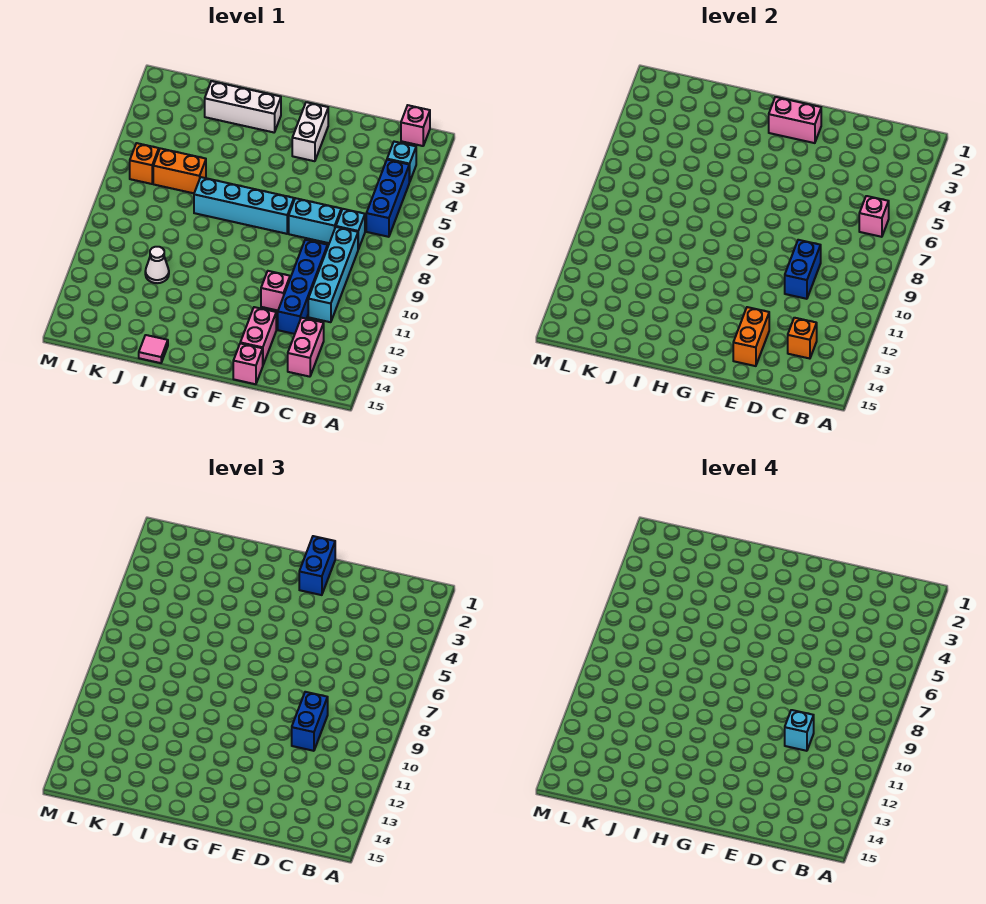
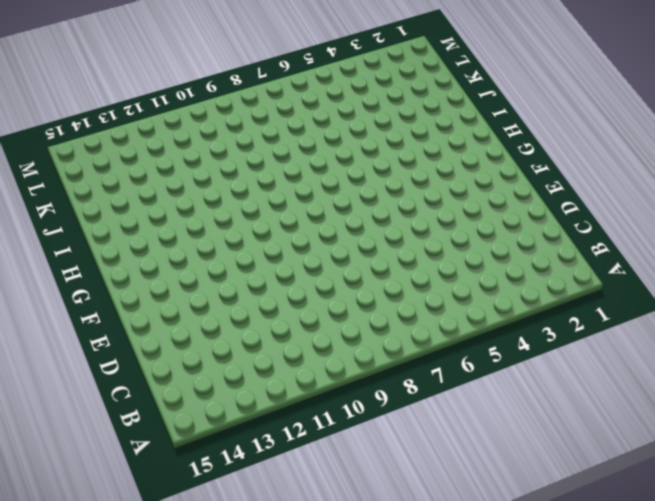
none -> pink brick B1 level 1
none -> cyan brick B3 level 1
none -> blue brick B4:B6 level 1

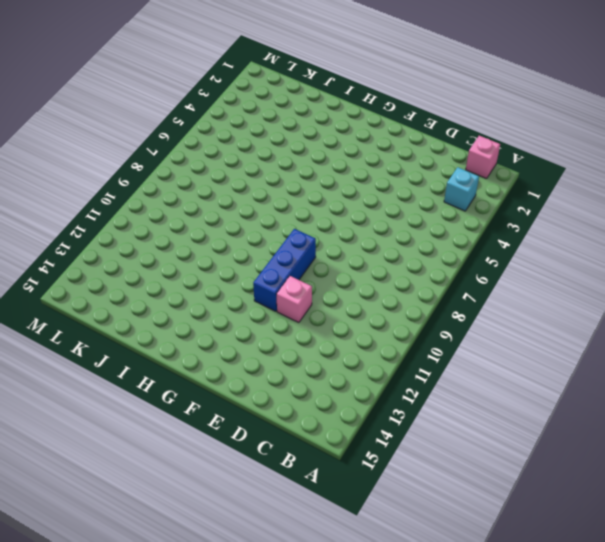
blue brick F9:F11 level 1 -> blue brick B4:B6 level 1
none -> cyan brick C7 level 1
none -> cyan brick C8:C11 level 1
none -> pink brick C13:C14 level 1

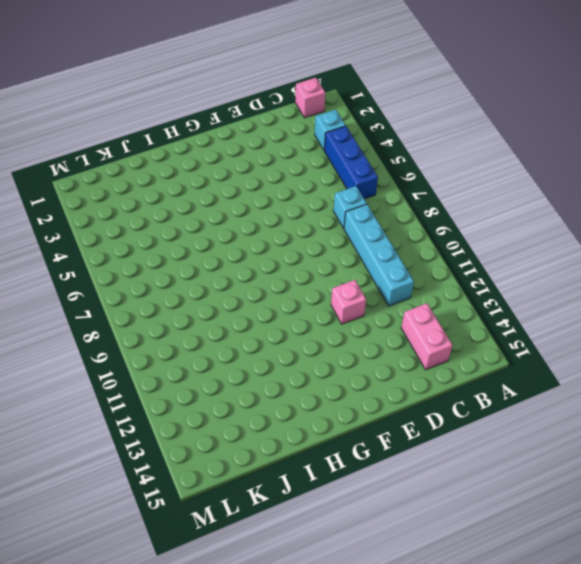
none -> cyan brick D7:E7 level 1
none -> blue brick D9:D12 level 1
none -> pink brick E13:E14 level 1

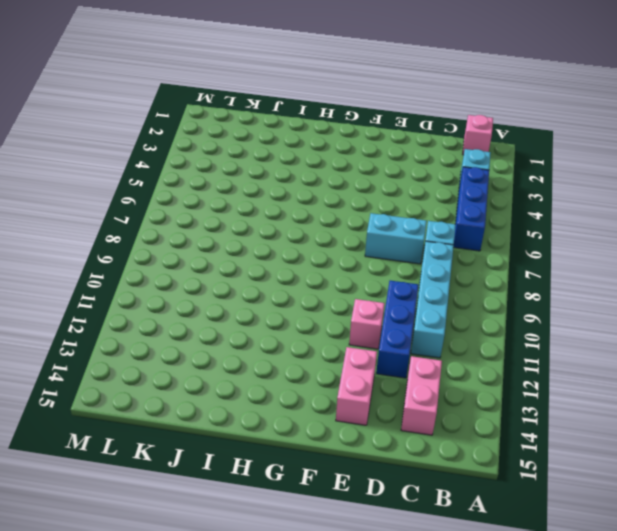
blue brick D10:D12 level 1 -> blue brick D9:D12 level 1
none -> pink brick E15 level 1
none -> white brick F2:F3 level 1
none -> cyan brick F7:I7 level 1

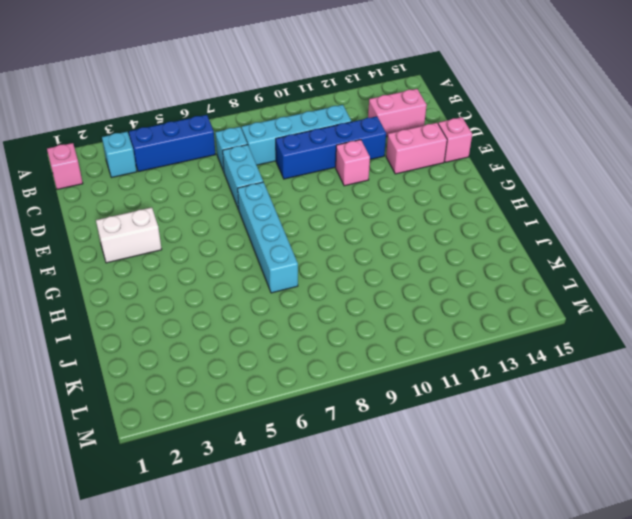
none -> white brick H2:J2 level 1
none -> pink tile I15 level 1
none -> orange brick J6:K6 level 1

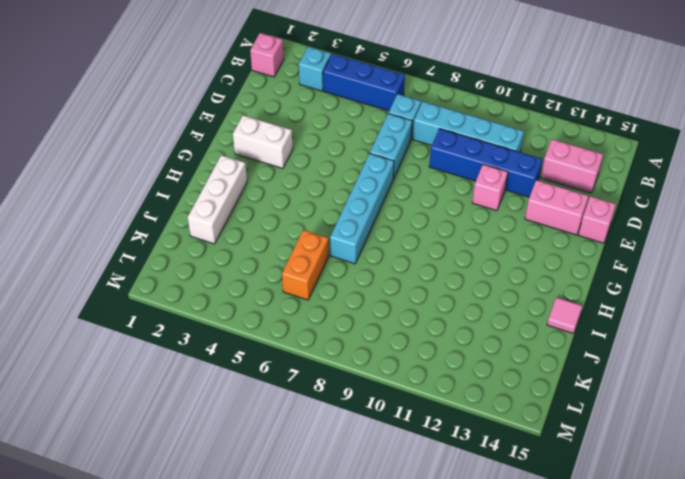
none -> white cone J11 level 1
none -> orange brick L6 level 1
none -> pink brick B6 level 2

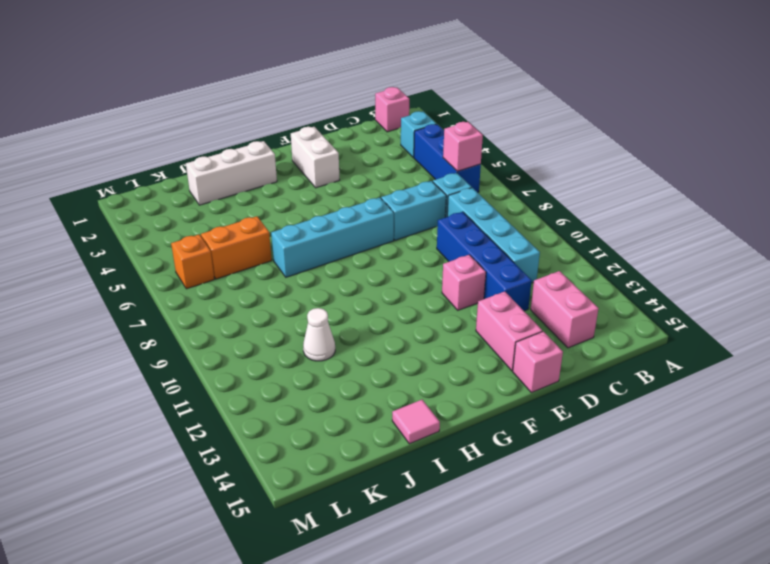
none -> orange brick C13 level 2
none -> blue brick D9:D10 level 2
none -> orange brick E13:E14 level 2

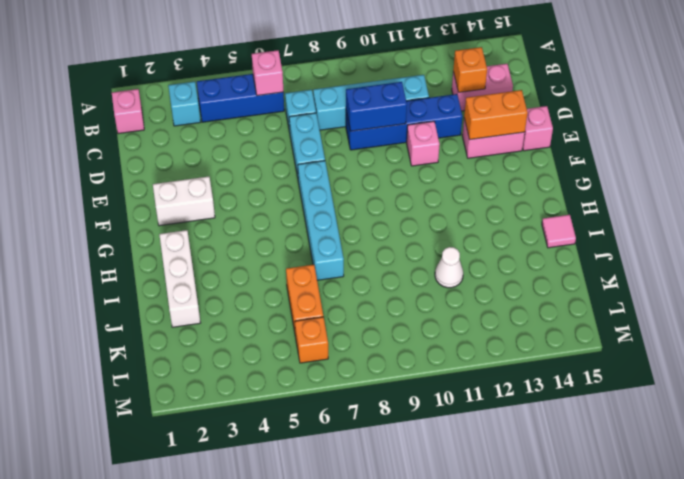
none -> pink brick F2:G2 level 2
none -> blue brick D9:D10 level 3
none -> blue brick F1:F2 level 3

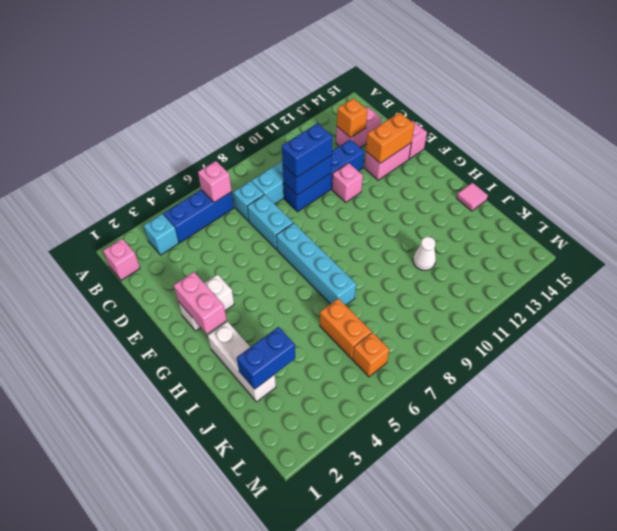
blue brick J2:J3 level 2 -> blue brick F1:F2 level 3
none -> cyan brick D10 level 4

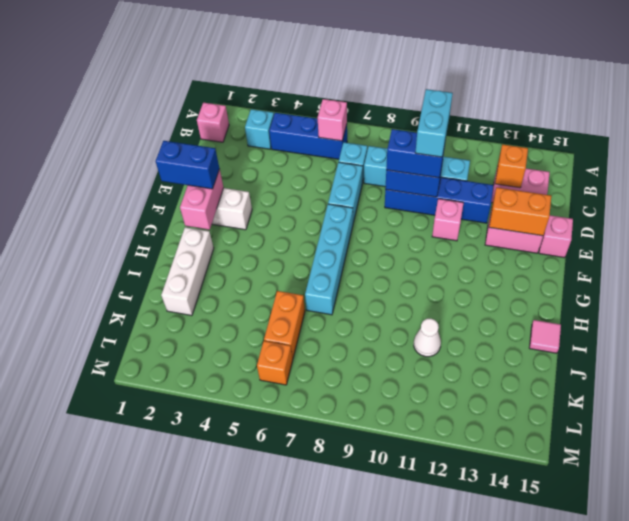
cyan brick C10:D10 level 4 -> cyan brick D10 level 4

